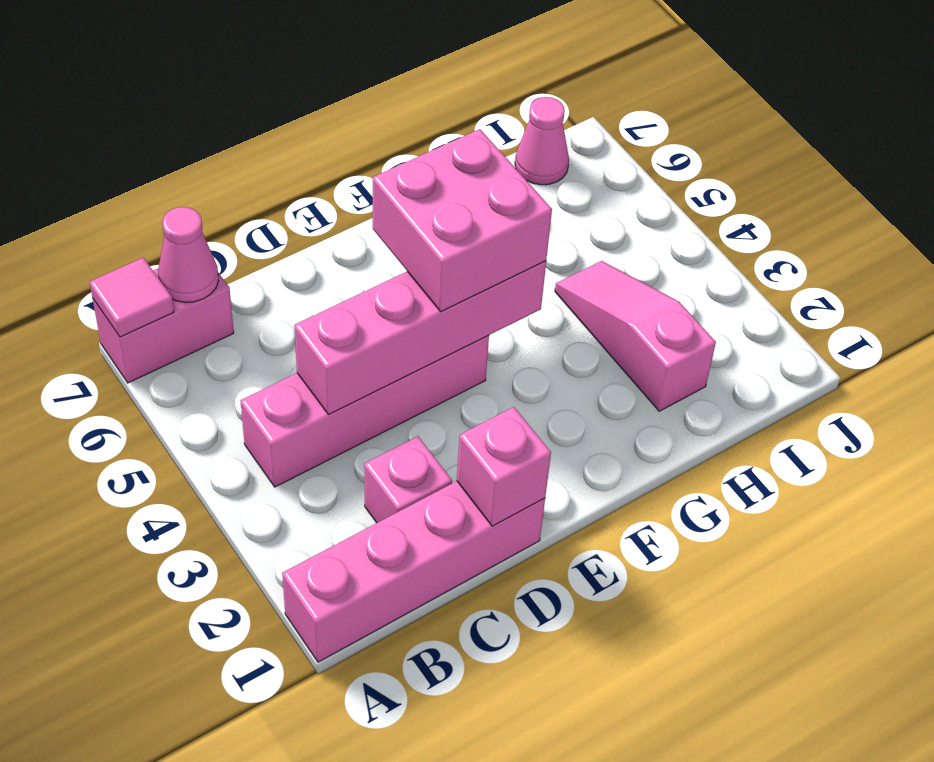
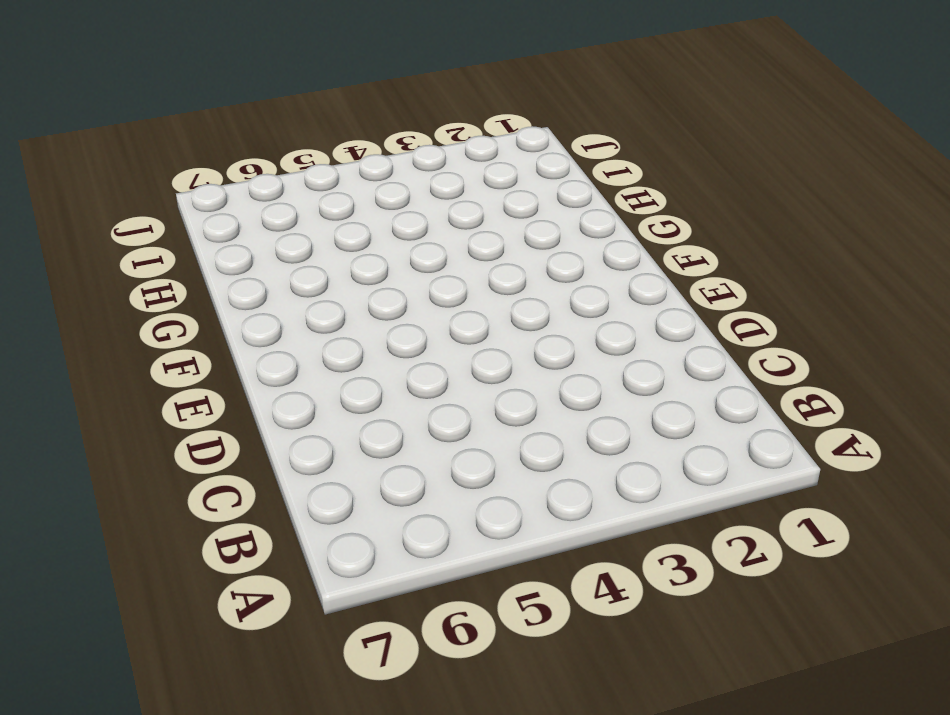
none -> pink brick A1:D1 level 1
none -> pink brick A7:B7 level 1

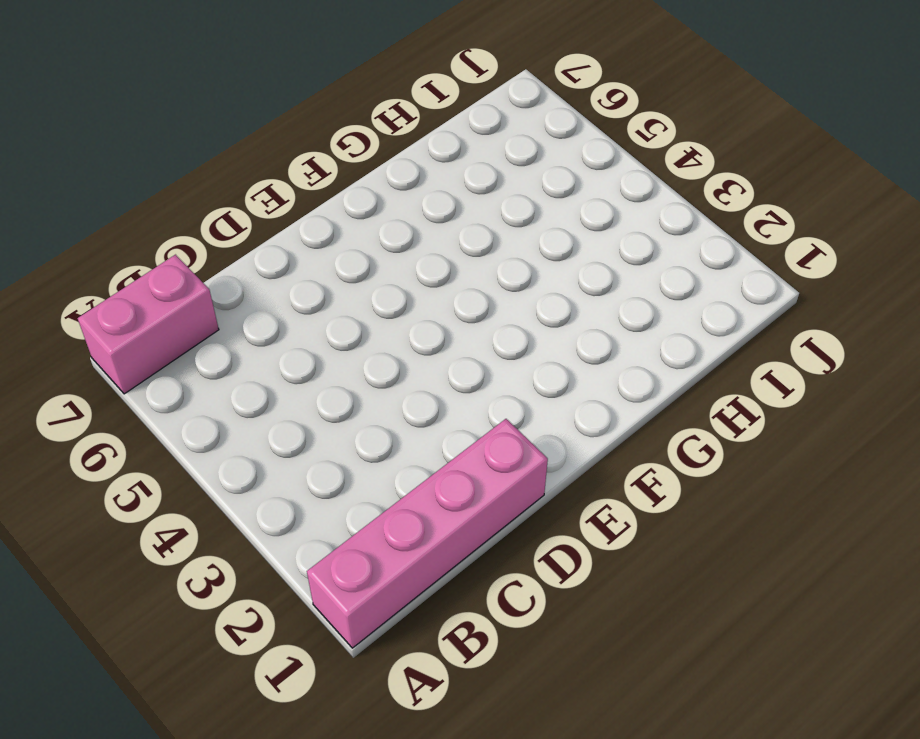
none -> pink brick B4:E4 level 1
none -> pink brick C2 level 1

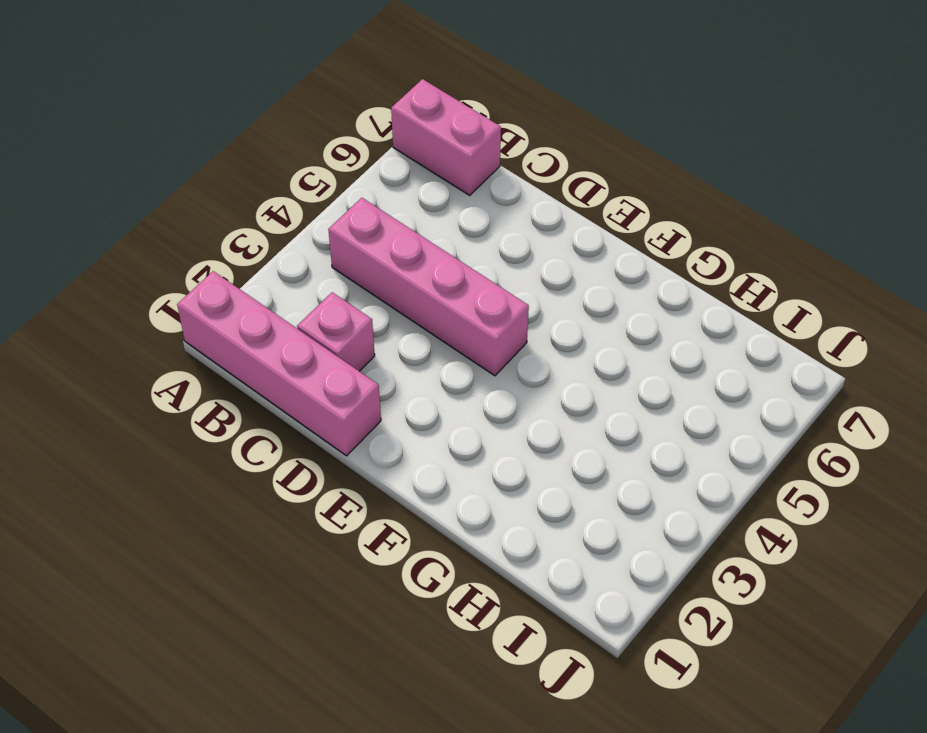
none -> pink slope H2:H4 level 1 top 2
none -> pink cone I7 level 1

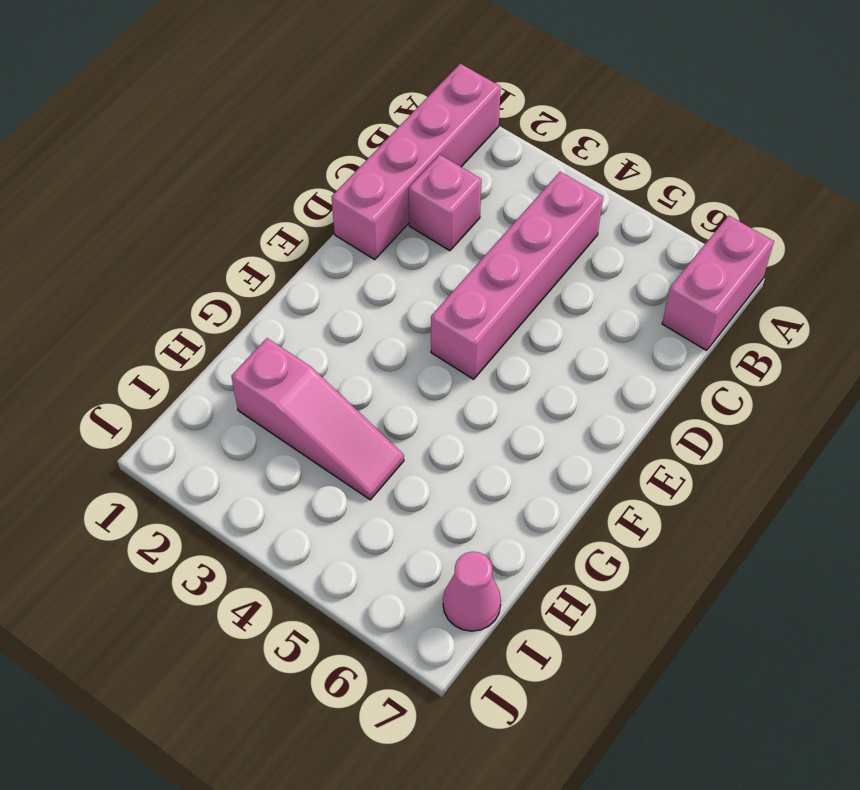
none -> pink tile A7 level 2
none -> pink cone B7 level 2

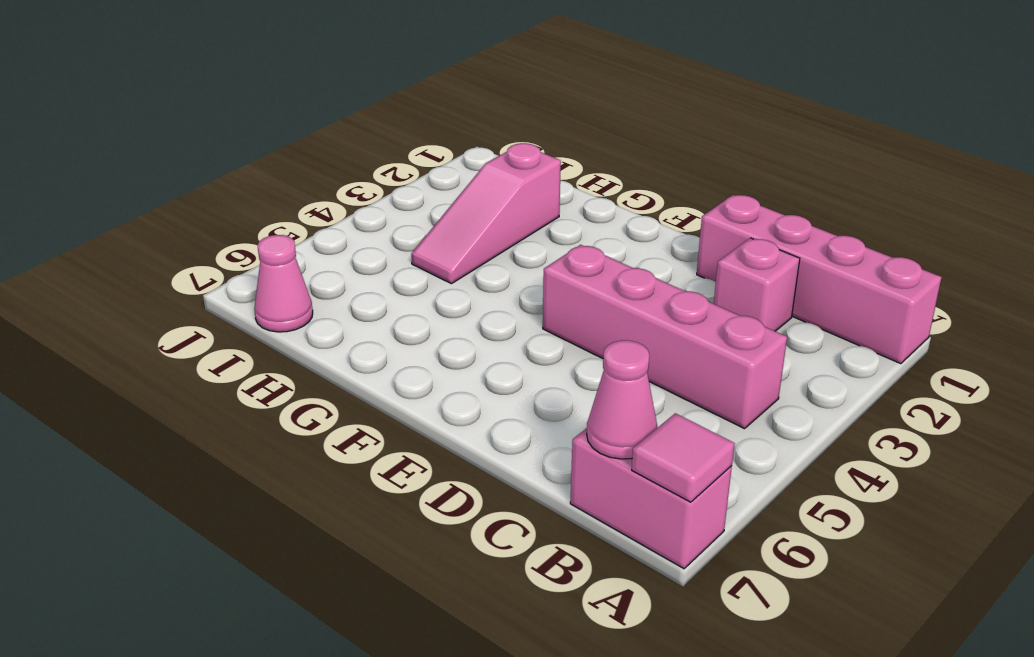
none -> pink brick C4:F4 level 2
none -> pink brick D1 level 2

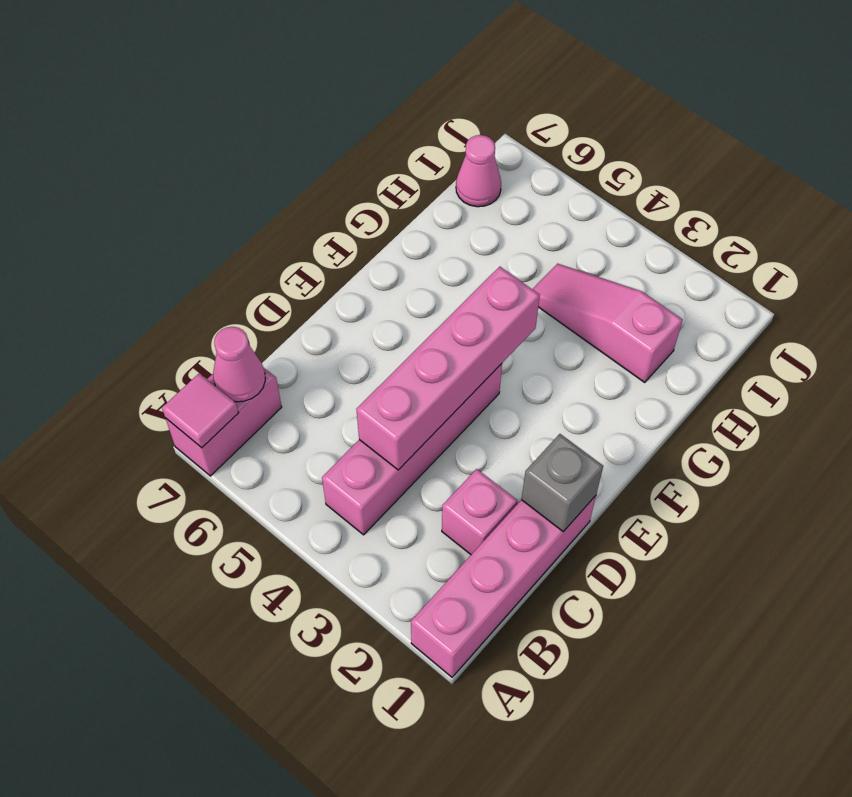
grey brick D1 level 2 -> pink brick D1 level 2
none -> pink brick E4:F5 level 3

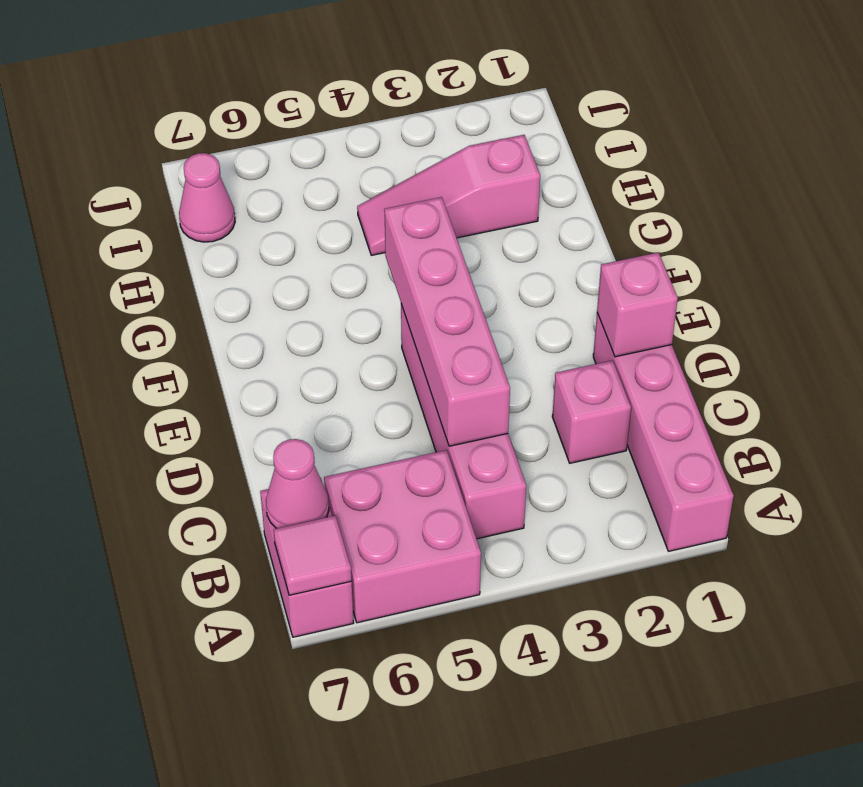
pink brick A5:B6 level 1 -> pink brick E4:F5 level 3

